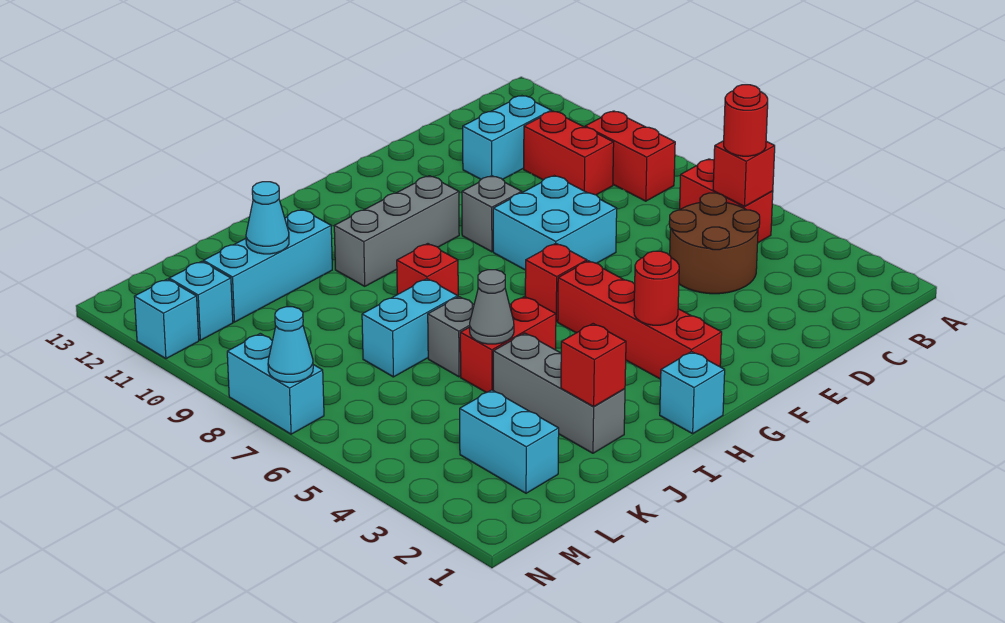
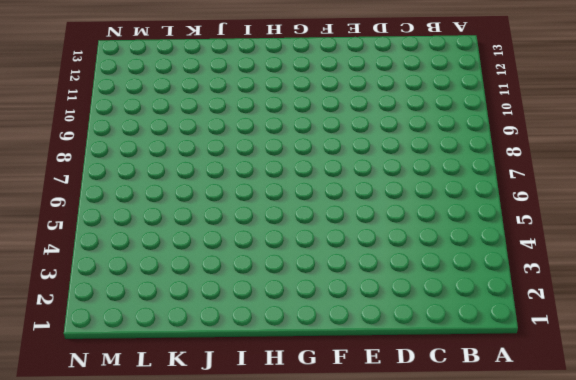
none -> red brick B5:B6 level 1
none -> red brick B8:B9 level 1
none -> brown round brick C4:D5 level 1

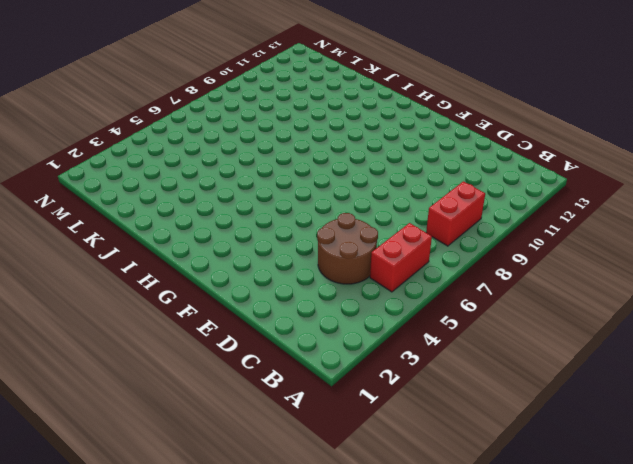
none -> red brick C9:C10 level 1
none -> cyan brick C11:D11 level 1
none -> cyan brick E7:F8 level 1

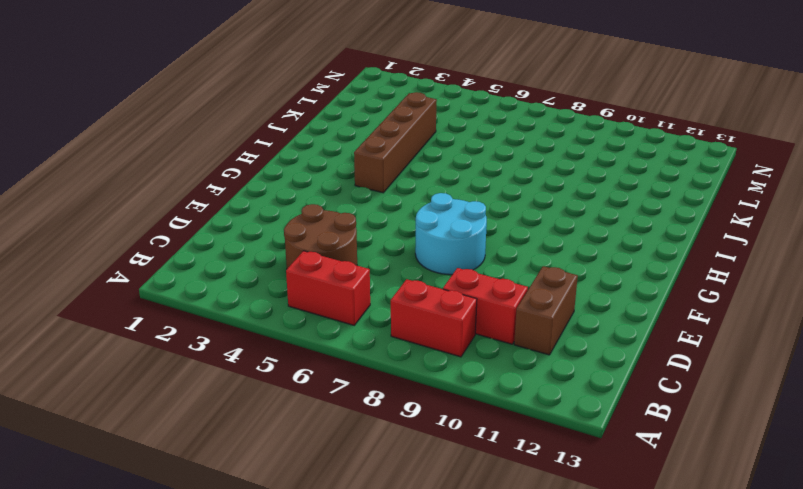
brown brick C11:D11 level 1 -> cyan brick C11:D11 level 1
cyan round brick E7:F8 level 1 -> cyan brick E7:F8 level 1
brown brick H4:K4 level 1 -> grey brick J2:J4 level 1
none -> grey brick F9 level 1
none -> red brick G2:G5 level 1
none -> red brick G6 level 1

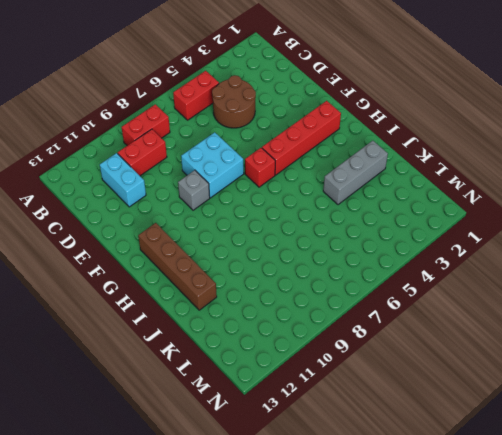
brown brick G12:J12 level 1 -> none
none -> grey brick G10:I10 level 1
none -> cyan brick H1 level 1
none -> red brick I5:J5 level 1

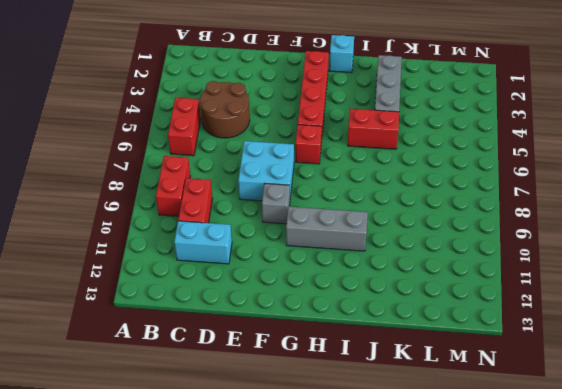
none -> red brick I8 level 1
none -> grey brick J6 level 1
none -> cyan brick J7:K7 level 1

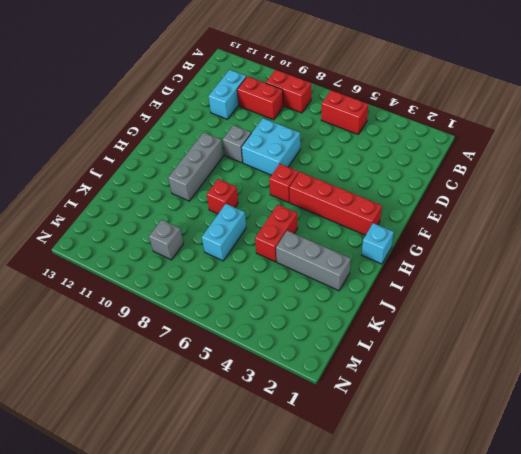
grey brick L9 level 1 -> grey brick J6 level 1
none -> brown round brick C4:D5 level 1
none -> cyan brick J11:L11 level 1
none -> cyan brick L2:L3 level 1

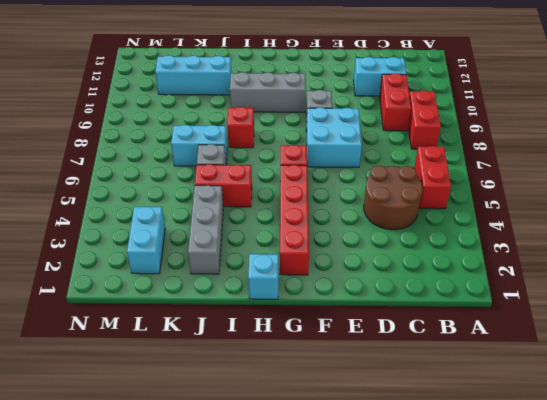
none -> cyan brick M11 level 1
none -> cyan brick N7:N8 level 1
none -> cyan brick N11 level 1

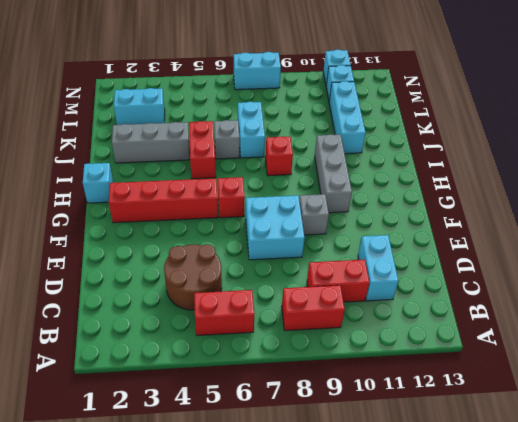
none -> red brick B5 level 2
none -> red round brick G3 level 2
none -> red brick J2 level 2

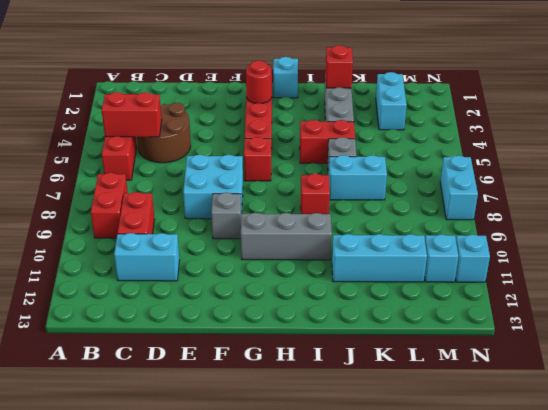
red brick B5:C5 level 2 -> red brick B5 level 2
none -> grey cone J5 level 2
none -> cyan cone K11 level 2
none -> cyan cone N7 level 2

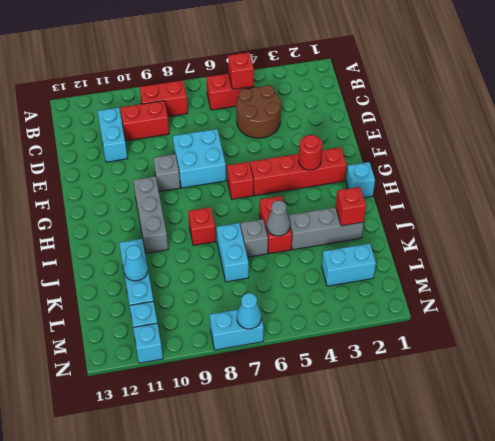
none -> red round brick B5 level 3

